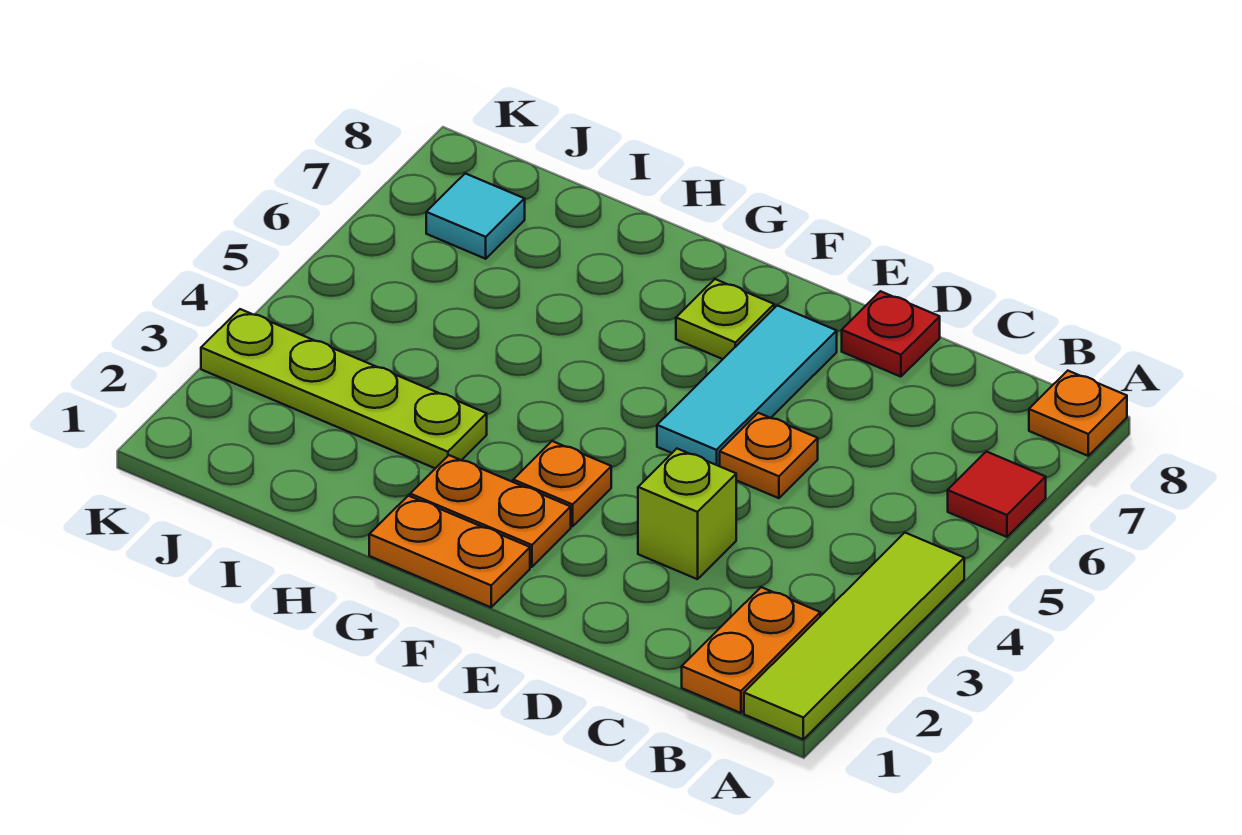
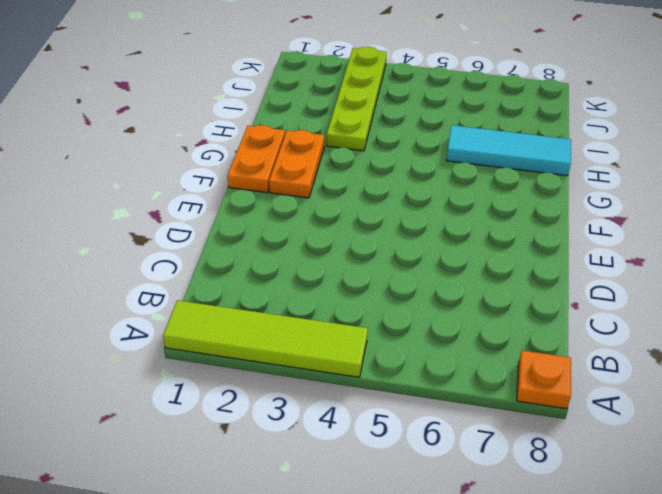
cyan tile H6:H8 level 1 -> cyan tile E5:E7 level 1
none -> red tile A6 level 1
none -> orange plate B1:B2 level 1
none -> lime brick D3 level 1

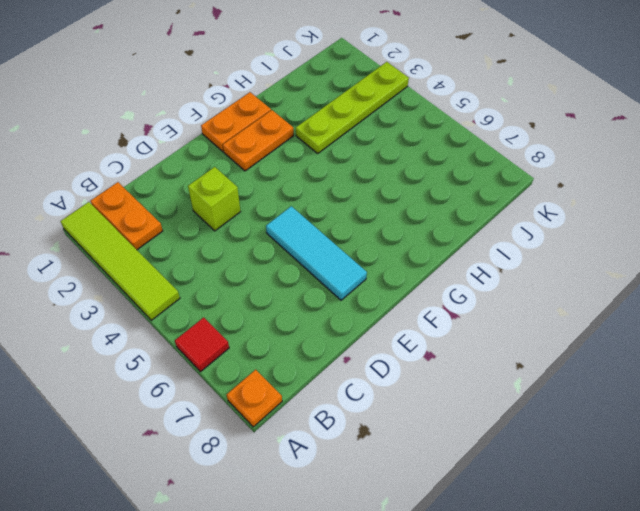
none -> orange plate D5 level 1
none -> red plate D8 level 1
none -> orange plate F3 level 1

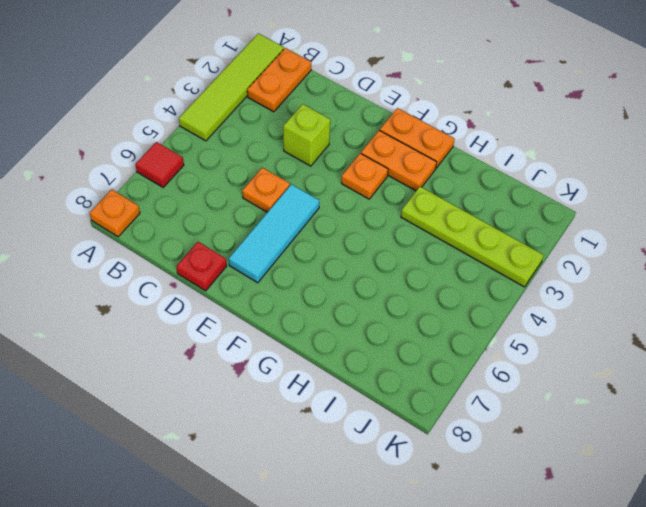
none -> lime plate F7 level 1
none -> cyan tile J7 level 1

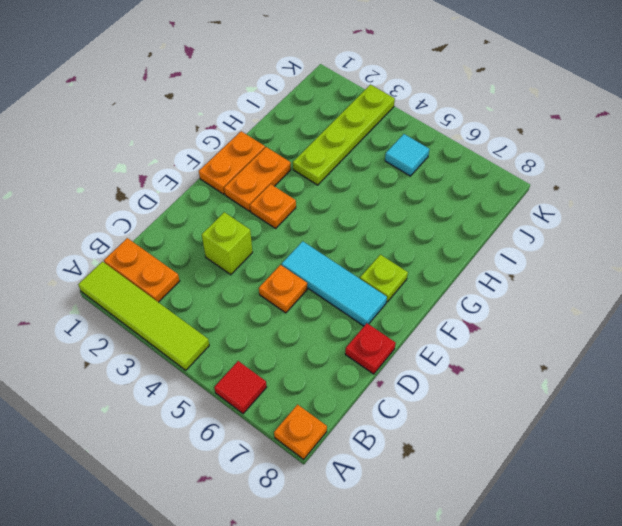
cyan tile J5 level 1 -> cyan tile J7 level 1

